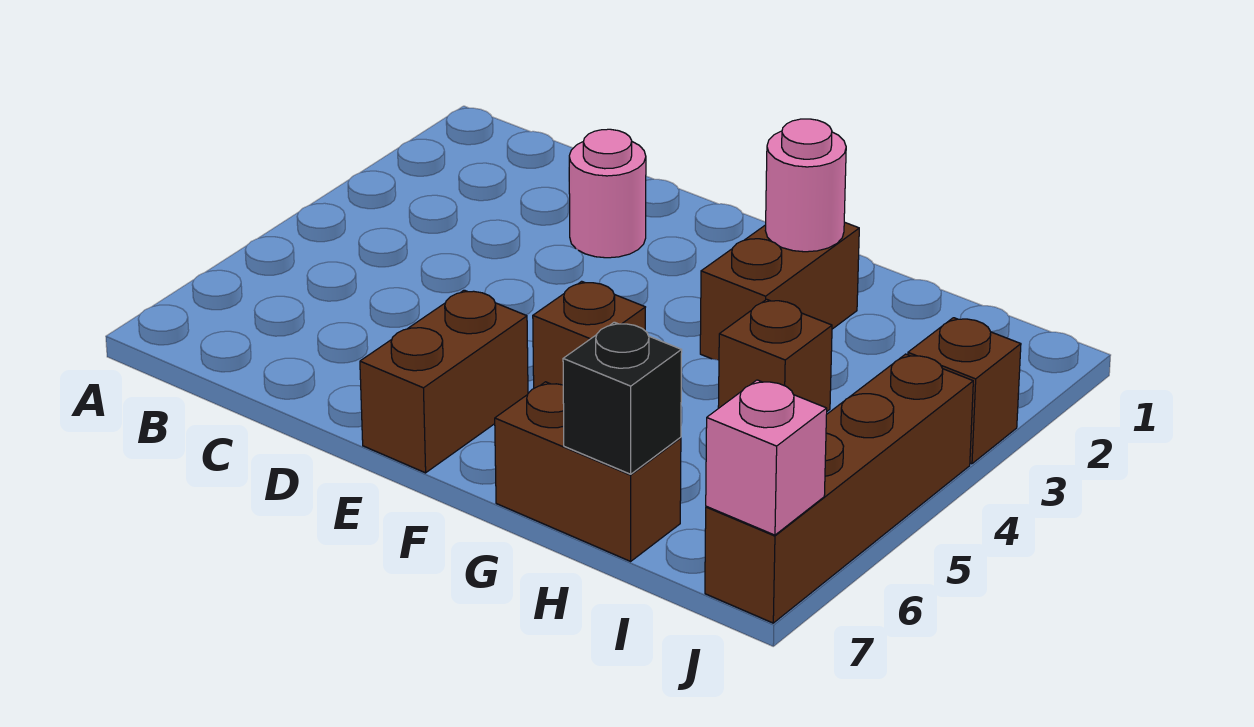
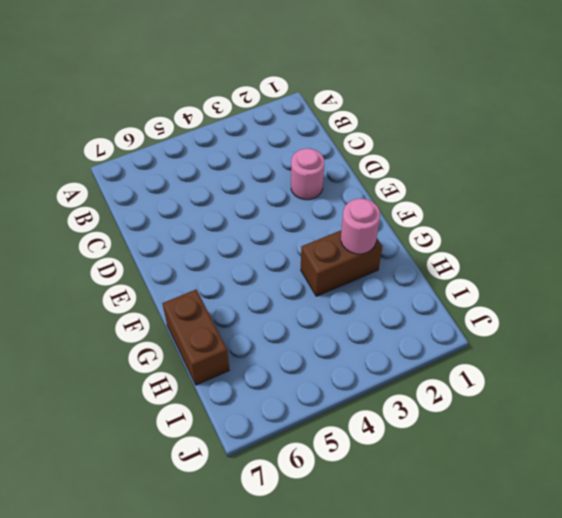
none -> brown brick E6:E7 level 1
none -> brown brick F5 level 1

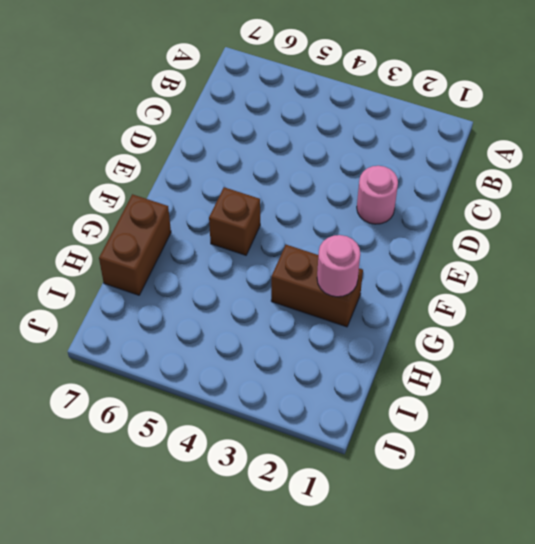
none -> brown brick E6:E7 level 1
none -> brown brick H4 level 1

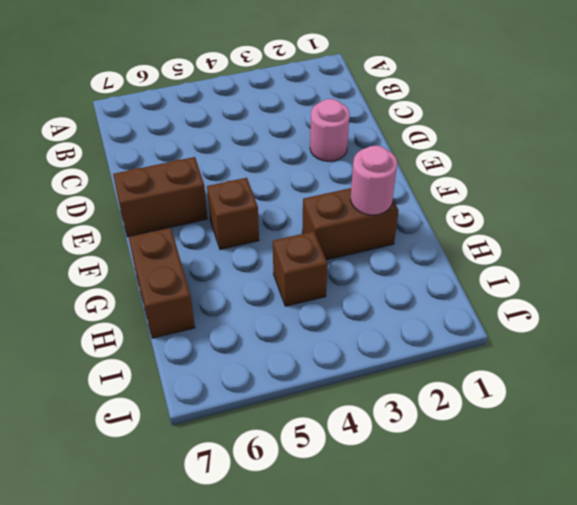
none -> brown brick J3 level 1
none -> brown brick J4:J7 level 1

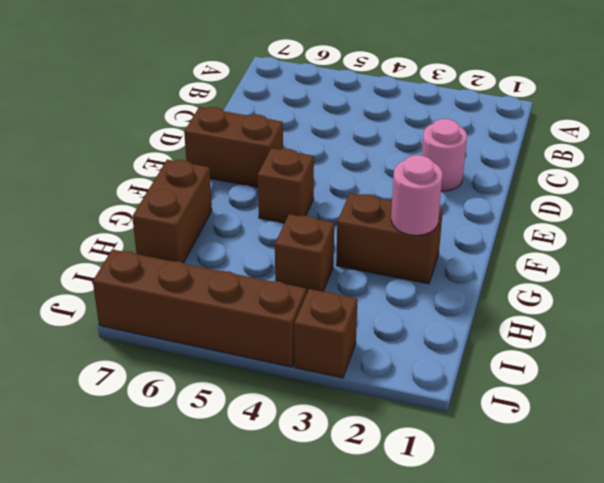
none -> black brick H7 level 2
none -> pink brick J7 level 2

